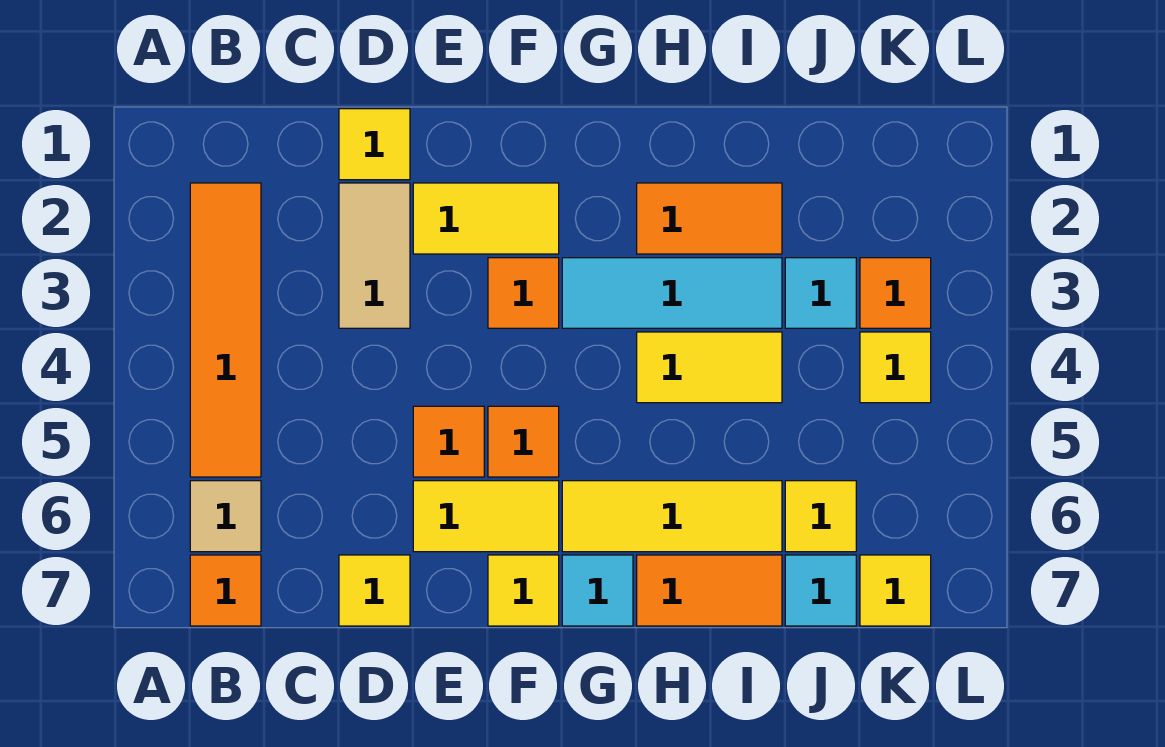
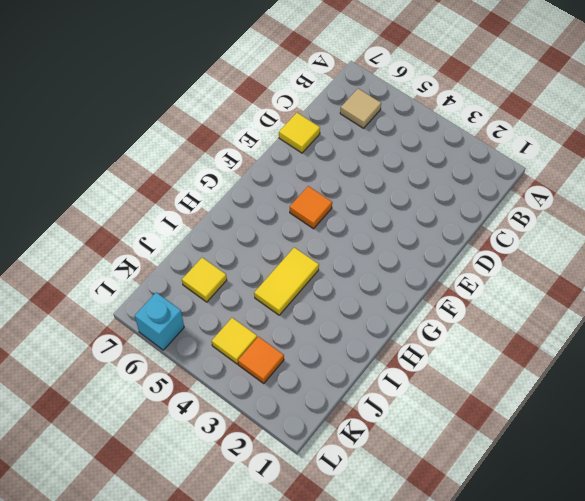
cyan brick L6 level 1 -> none
none -> orange tile B2:B5 level 1
none -> orange tile B7 level 1
none -> yellow tile D1 level 1

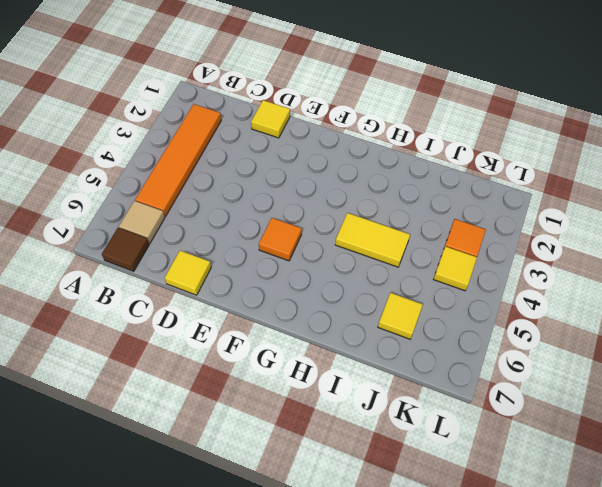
brown tile B7 level 1 -> orange tile B7 level 1
none -> tan tile D2:D3 level 1
none -> yellow tile E2:F2 level 1
none -> orange tile E5 level 1

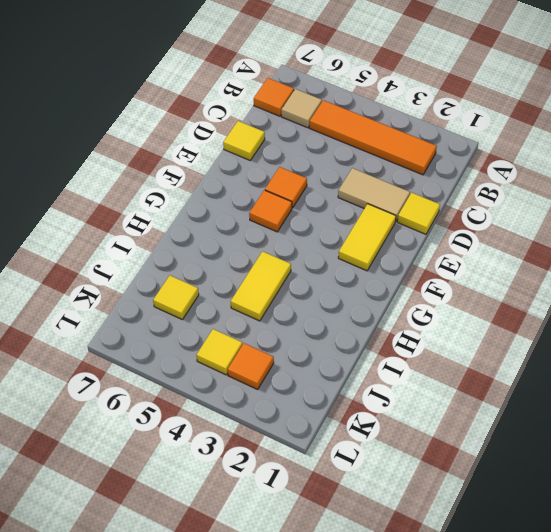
none -> yellow tile E6:F6 level 1
none -> orange tile F3 level 1
none -> yellow tile F7 level 1

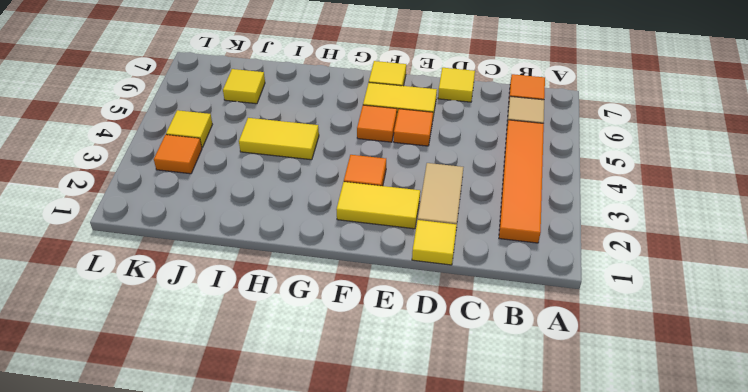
none -> cyan tile G3:I3 level 1
none -> yellow tile G6:I6 level 1
none -> cyan tile G7 level 1

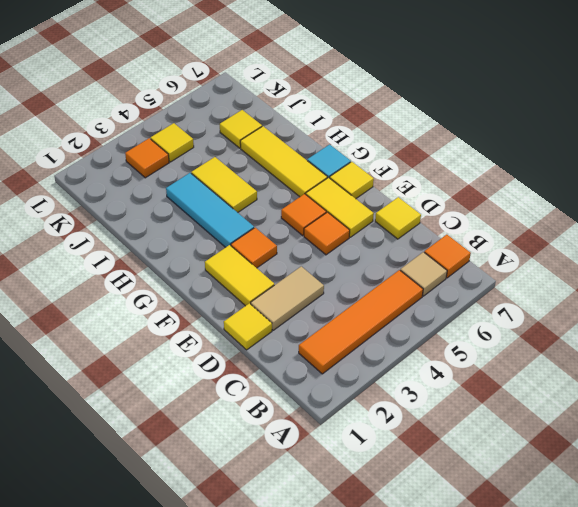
none -> orange tile H2:I2 level 1
none -> orange tile H7:I7 level 1
none -> cyan tile J3 level 1

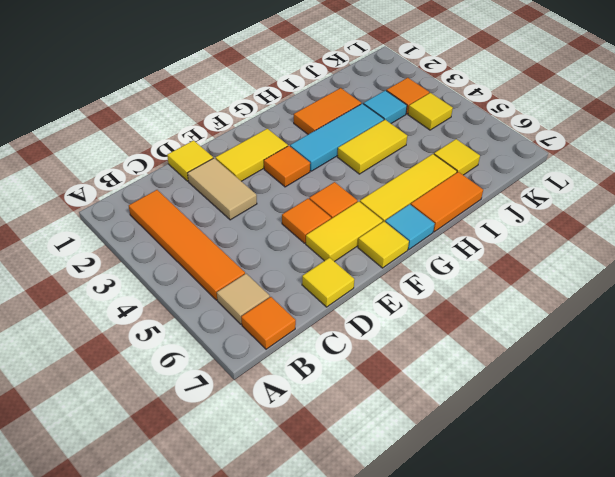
none -> cyan tile J7 level 1
none -> yellow tile K7 level 1

